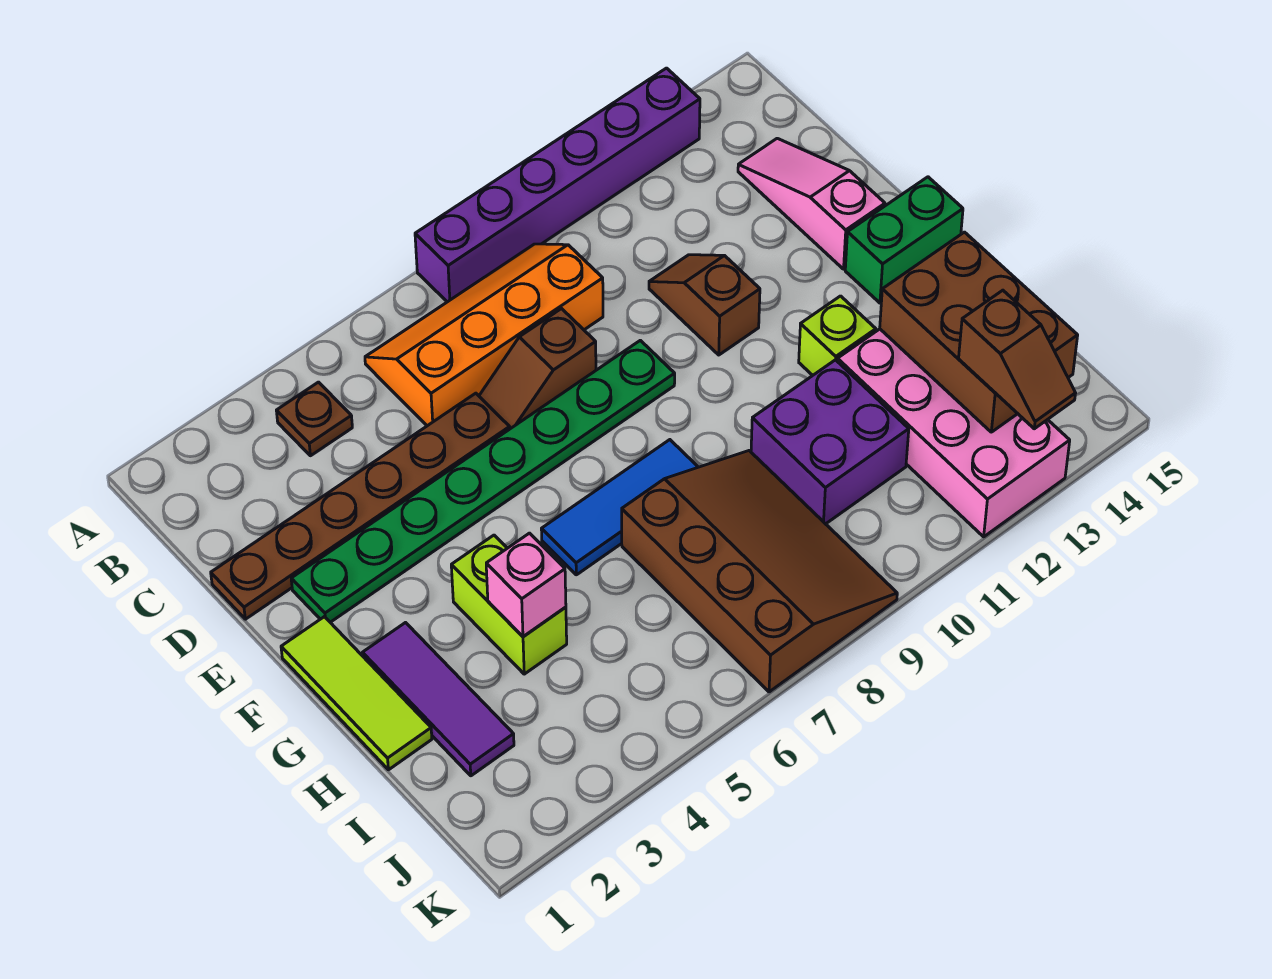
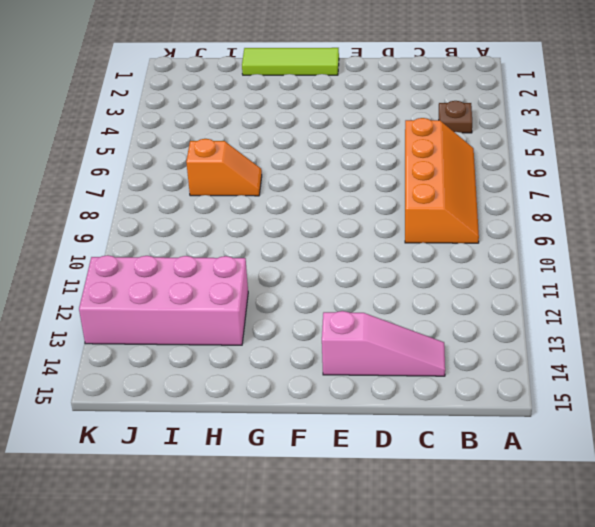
orange slope H7:I7 level 1 top I -> brown slope H7:K9 level 1 top 7
none -> purple brick A8:A13 level 1
none -> brown plate D1:D6 level 1
none -> brown slope D7:D8 level 1 top 8

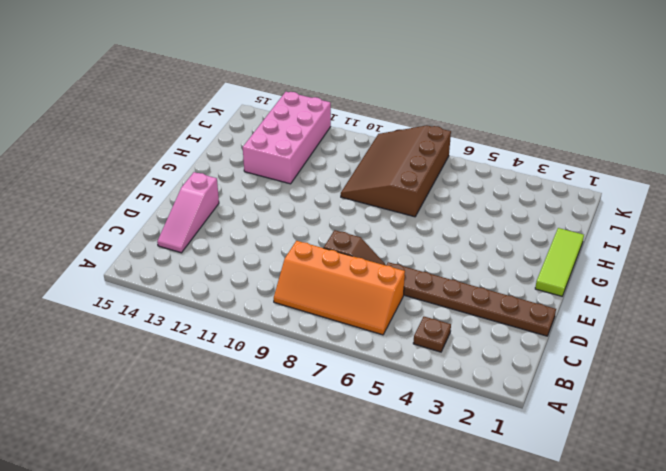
none -> purple brick A8:A13 level 1
none -> brown slope D11:E11 level 1 top E
none -> green plate E2:E9 level 1

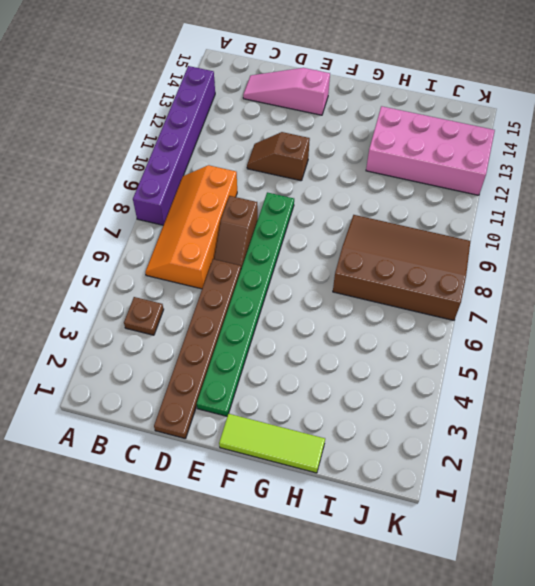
none -> green brick F14:F15 level 1
none -> purple tile G2:I2 level 1
none -> lime brick G4:H4 level 1

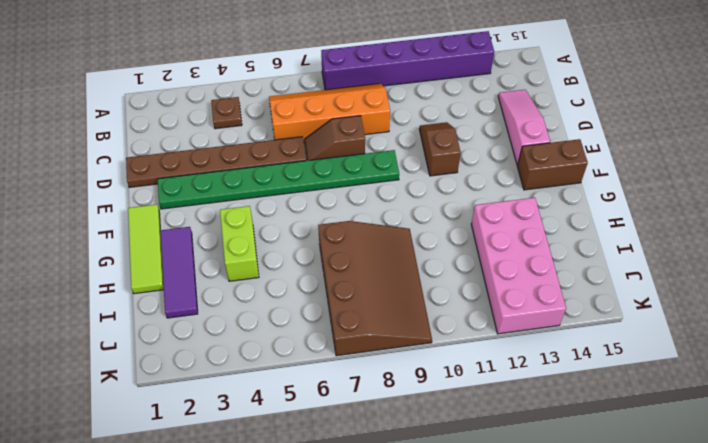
brown brick F14:F15 level 1 -> green brick F14:F15 level 1
none -> blue tile G6:G8 level 1
none -> lime brick G12 level 1
none -> purple brick H10:I11 level 1

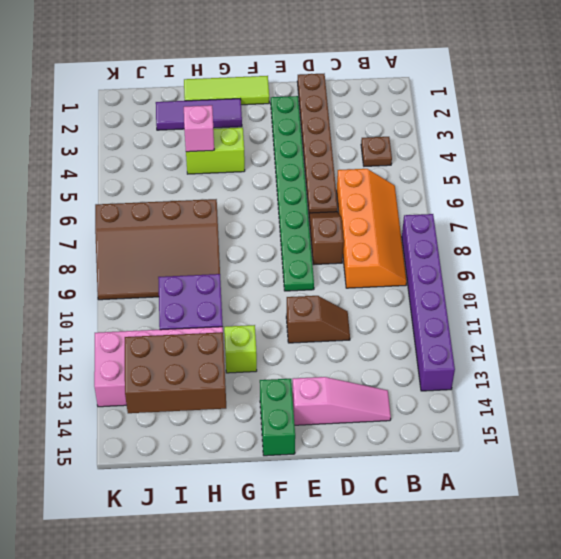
none -> blue tile G6:G8 level 1
none -> brown slope J13:K13 level 3 top J

